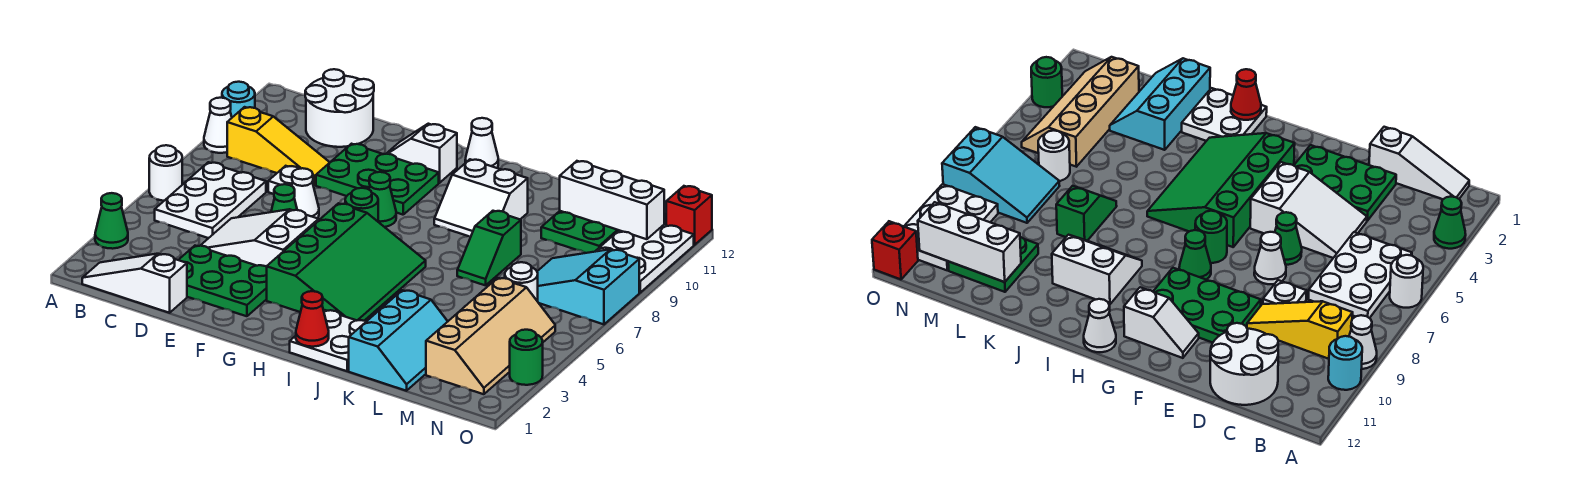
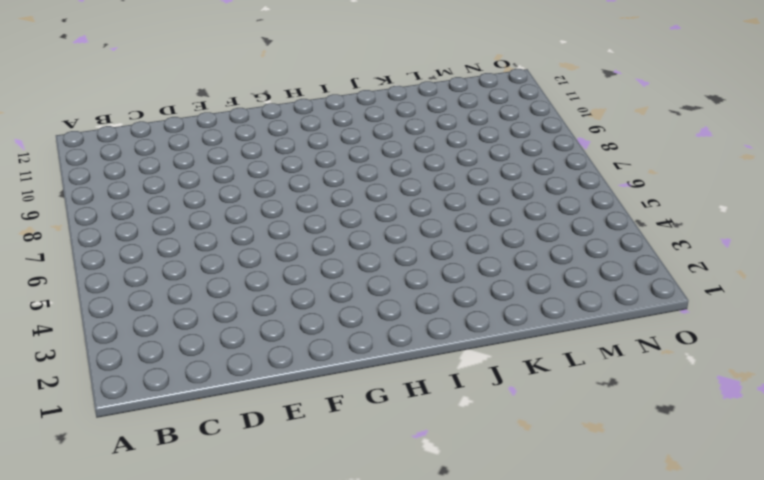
none -> green cone A3 level 1
none -> white round brick A6 level 1
none -> white cone A9 level 1
none -> cyan round brick A10 level 1

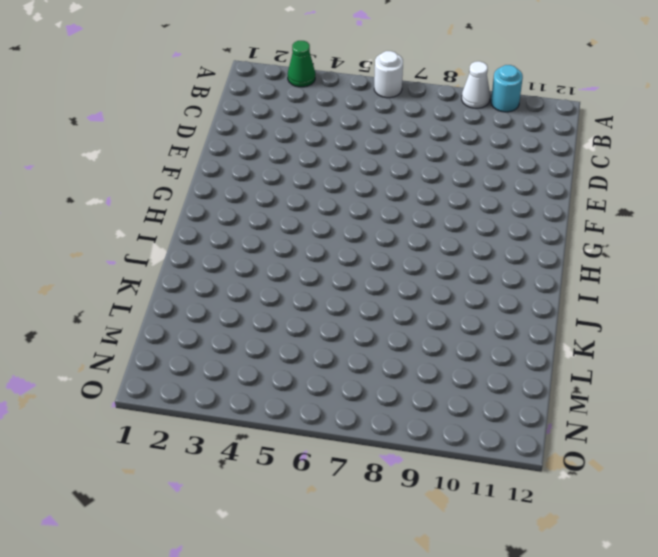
none -> white slope B1:D1 level 1 top D
none -> white plate B5:C7 level 1
none -> yellow slope B9:D9 level 1 top B
none -> white round brick C11:D12 level 1

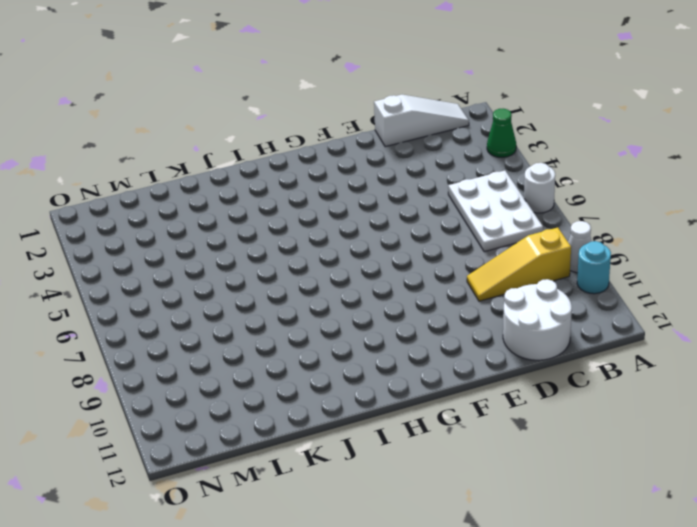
none -> green plate D2:F3 level 1
none -> white slope D4:F5 level 1 top F
none -> white plate D8 level 1
none -> green cone E6 level 1

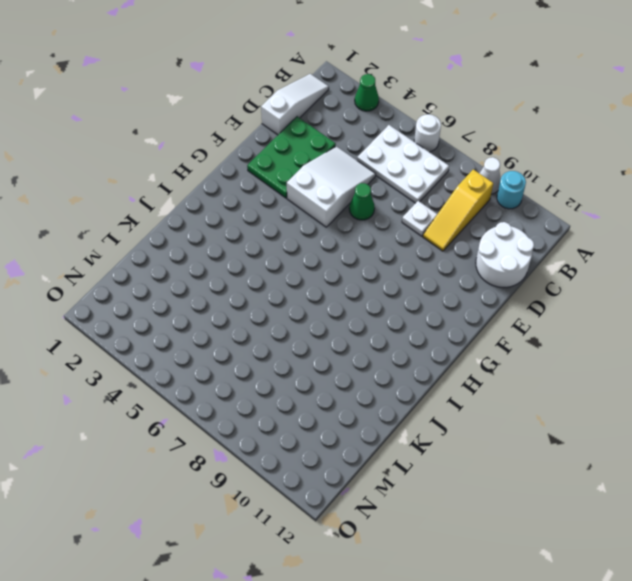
none -> white cone E7 level 1
none -> green plate E9:G10 level 1
none -> white slope F11:G11 level 1 top G
none -> green slope G3:I6 level 1 top G

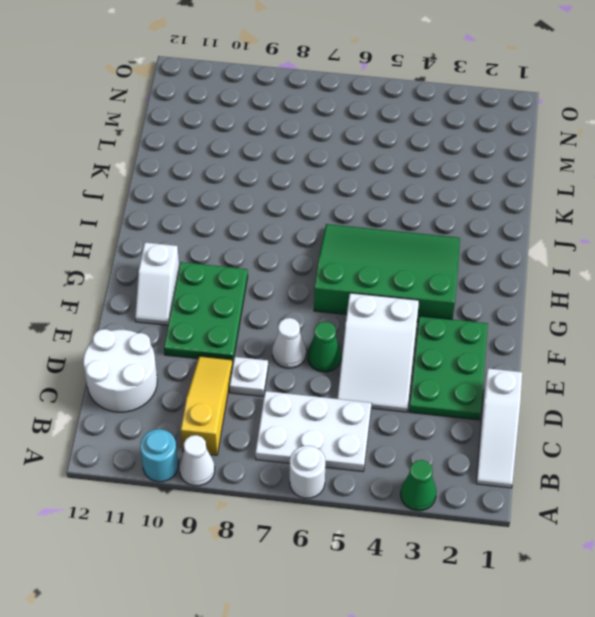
none -> green round brick G7 level 1
none -> green cone G8 level 1
none -> white cone H12 level 1
none -> white plate I1:J2 level 1

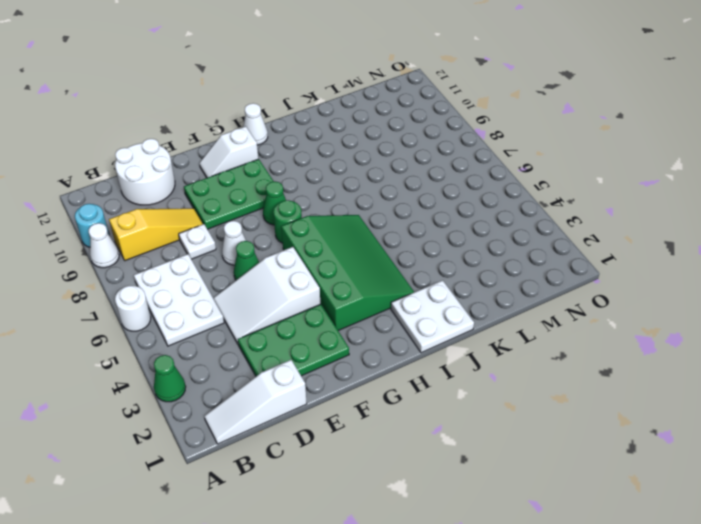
none -> white slope I9:J10 level 1 top 10
none -> cyan slope K1:L3 level 1 top K
none -> green slope K7:K8 level 1 top 8
none -> green plate L10:M11 level 1

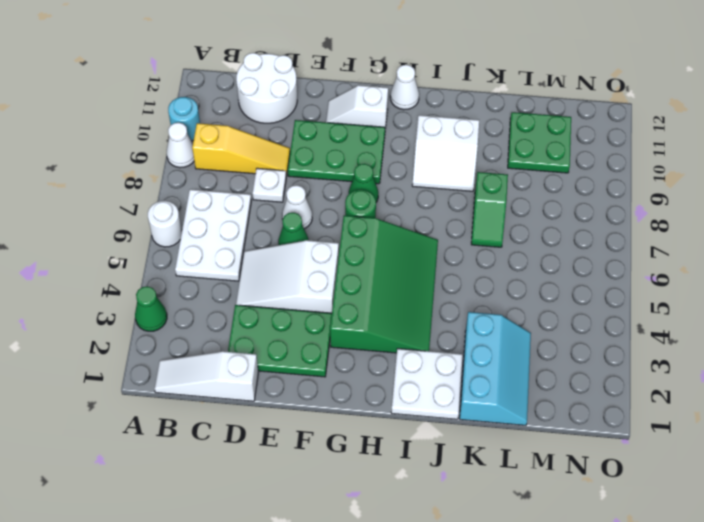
none -> tan slope M2:N5 level 1 top M
none -> white round brick M6 level 1
none -> cyan slope M7:O8 level 1 top O
none -> white plate N9:O11 level 1

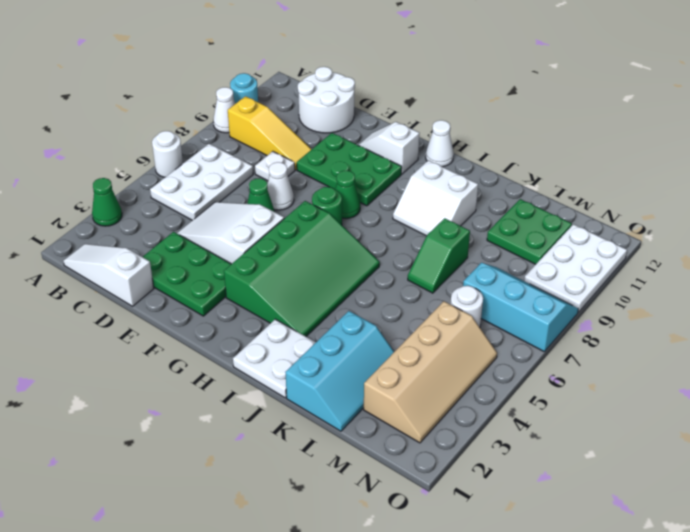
cyan slope M7:O8 level 1 top 7 -> cyan slope M7:O8 level 1 top O
none -> green round brick O3 level 1
none -> red brick O12 level 1
none -> red cone I1 level 2
none -> white brick L11:N11 level 2

